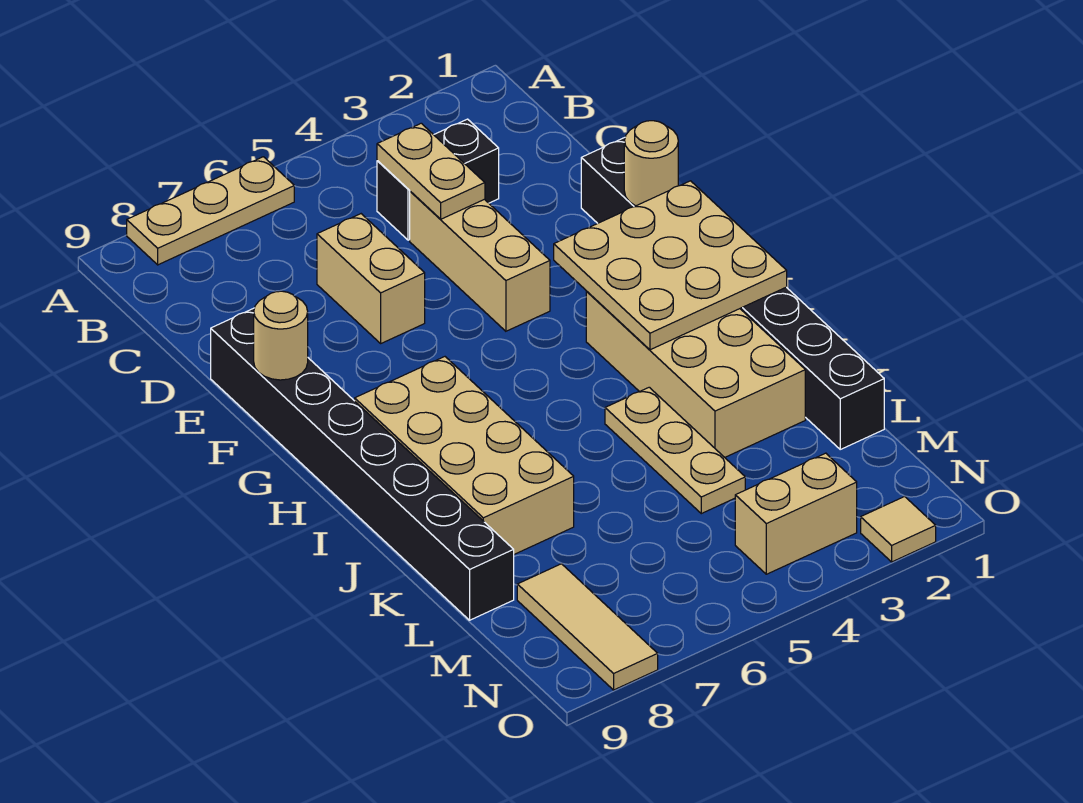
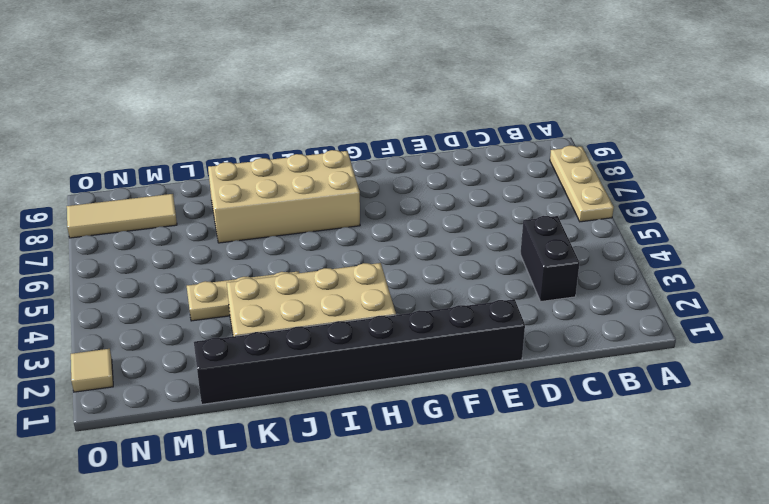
none -> tan brick D4:F4 level 1
none -> tan brick D6:E6 level 1
none -> black brick E9:L9 level 1

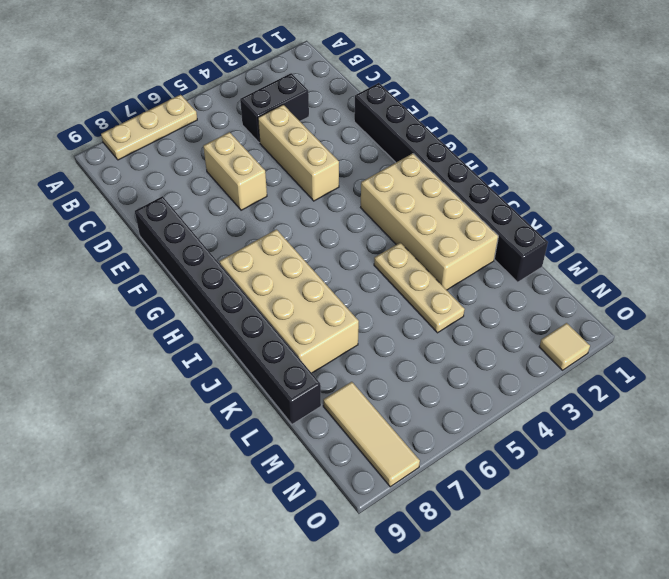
none -> tan brick N3:N4 level 1
none -> tan plate C4:D4 level 2
none -> tan round brick F1 level 2

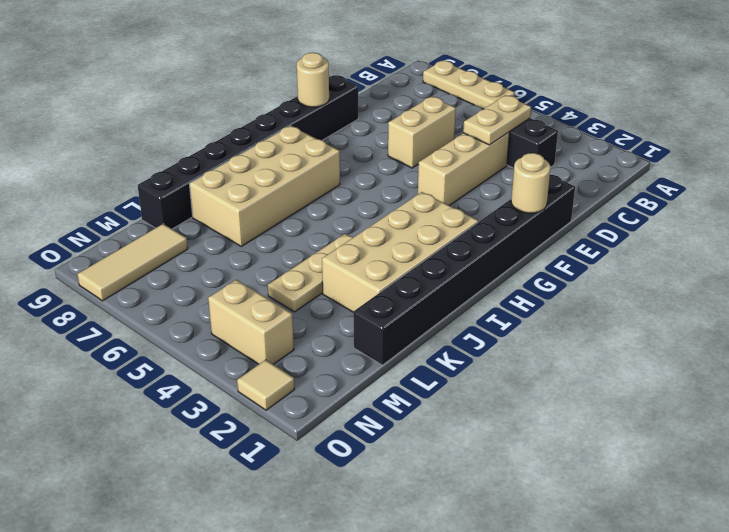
none -> tan plate G1:I3 level 2

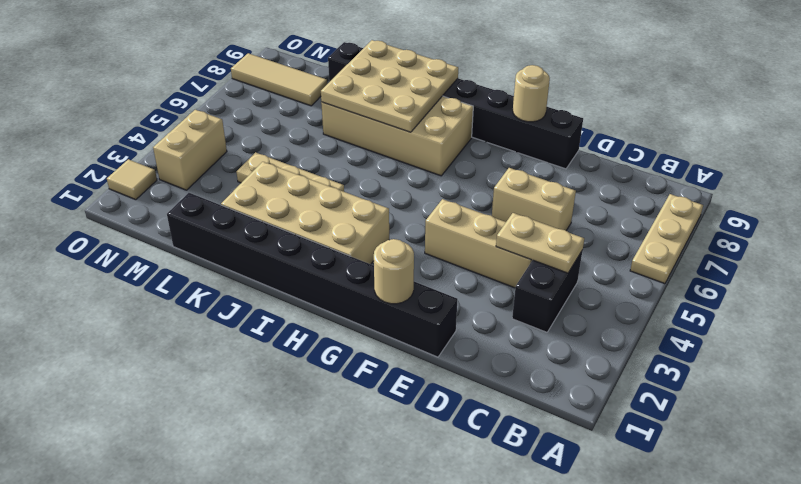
tan plate I7:K9 level 2 -> tan plate G1:I3 level 2

